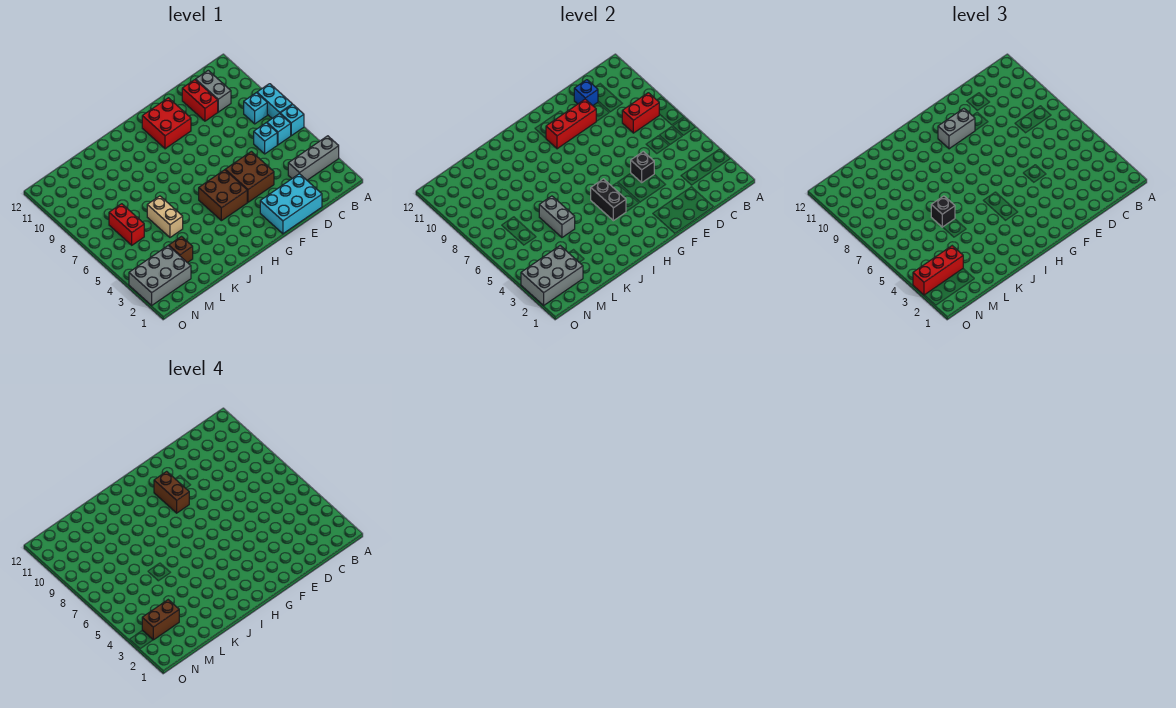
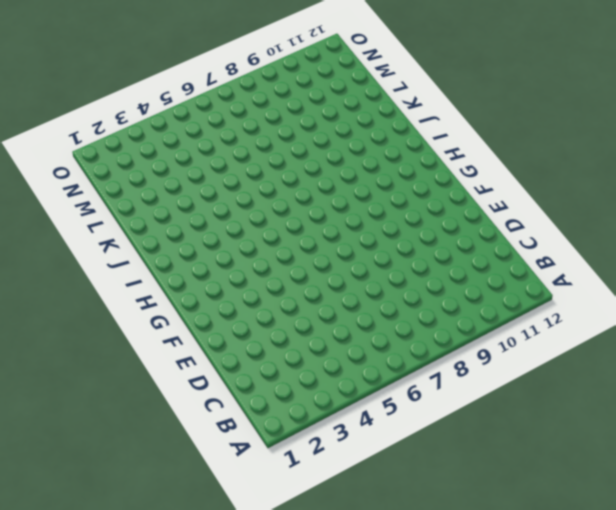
none -> grey brick A3:C3 level 1
none -> cyan brick A6 level 1
none -> cyan brick A7:A8 level 1

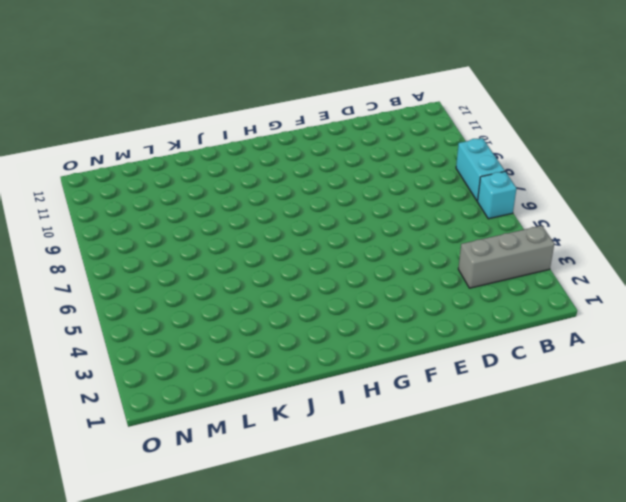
none -> cyan brick B6 level 1
none -> cyan brick B8 level 1
none -> cyan brick C6 level 1

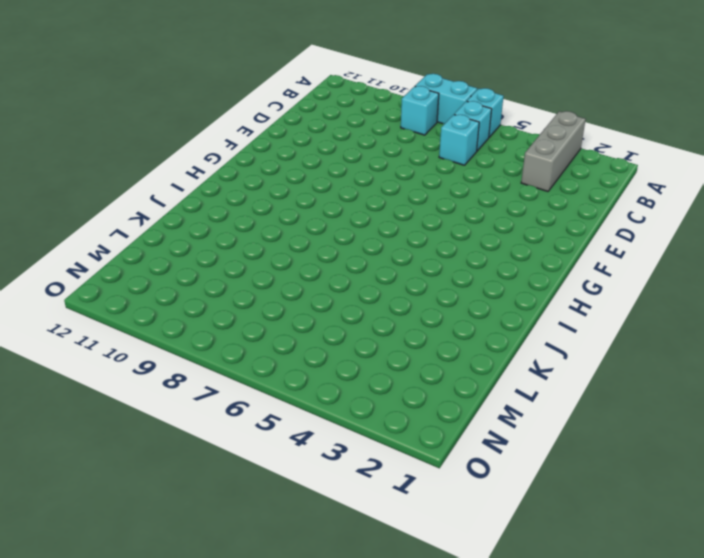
none -> grey brick C10:C11 level 1
none -> cyan brick D1:F2 level 1
none -> red brick D10:D11 level 1

